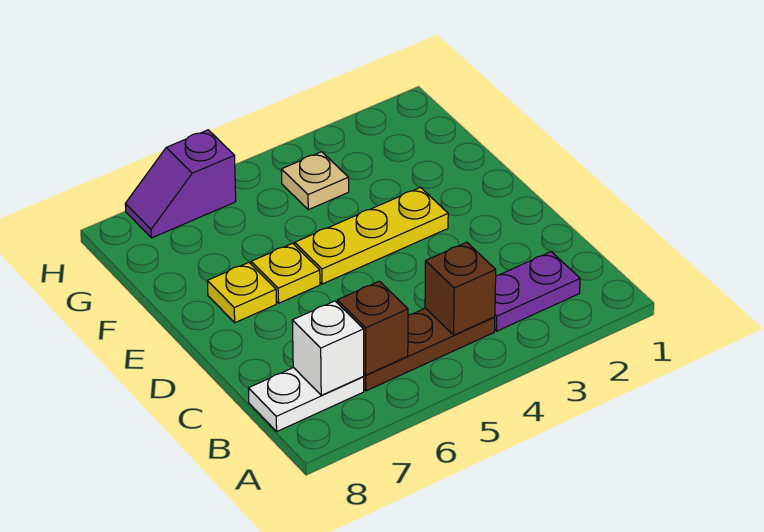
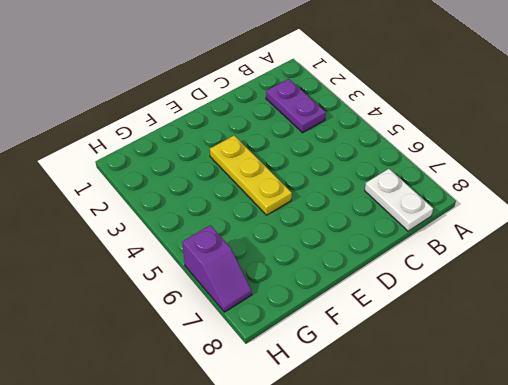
none -> brown plate B4:B6 level 1
none -> yellow plate E6 level 1

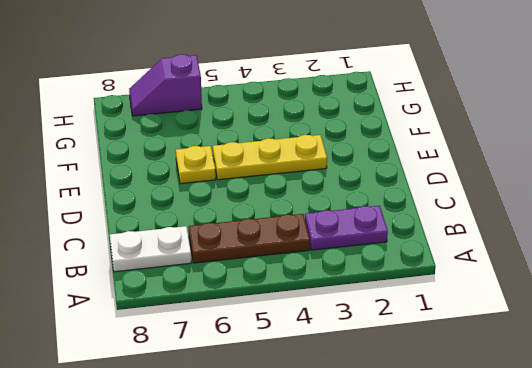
none -> yellow plate E7 level 1
none -> tan plate G4 level 1

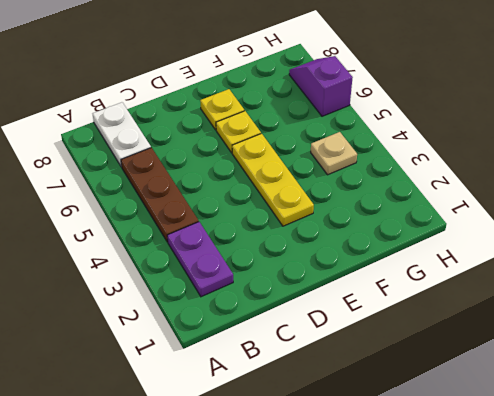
none -> brown brick B4 level 2
none -> brown brick B6 level 2

